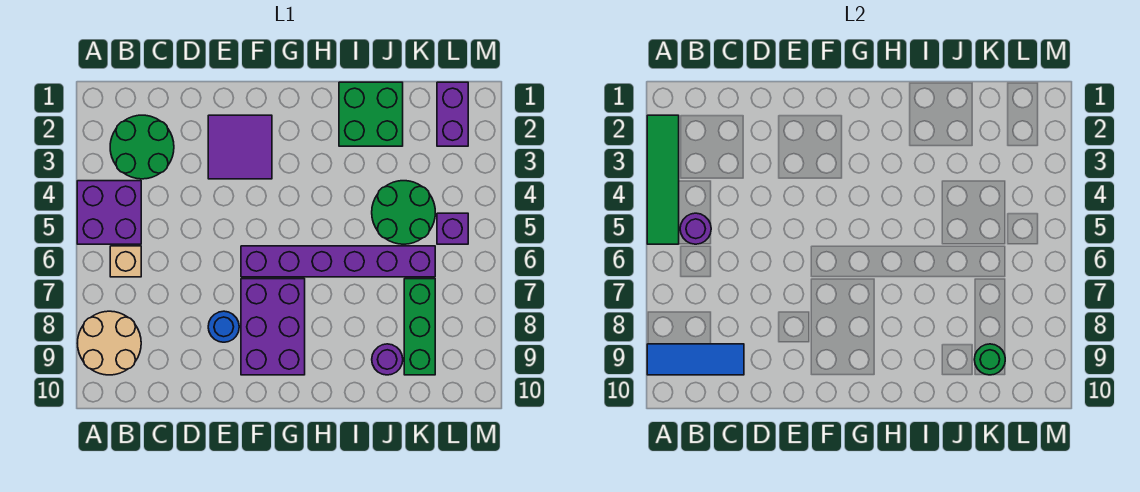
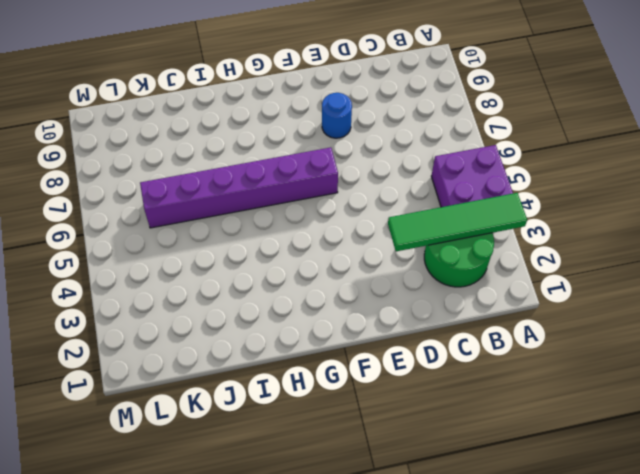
green tile A3:D3 level 2 -> green tile A2:A5 level 2
none -> tan round brick A8:B9 level 1
none -> tan brick B6 level 1
none -> purple tile E2:F3 level 1

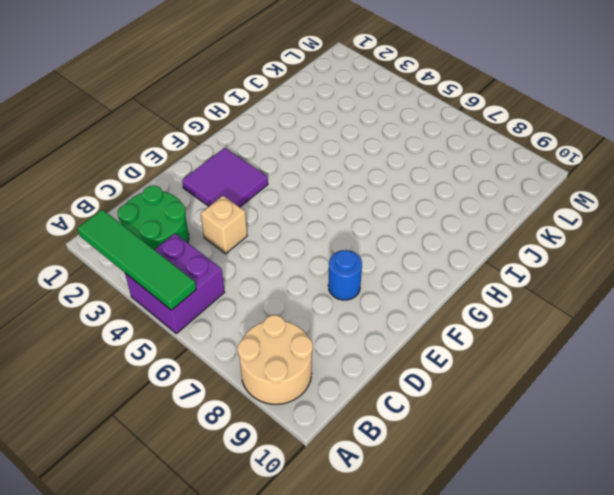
tan brick D4 level 1 -> tan brick B6 level 1
none -> purple brick F6:K6 level 1
none -> purple brick F7:G9 level 1
none -> green brick I1:J2 level 1

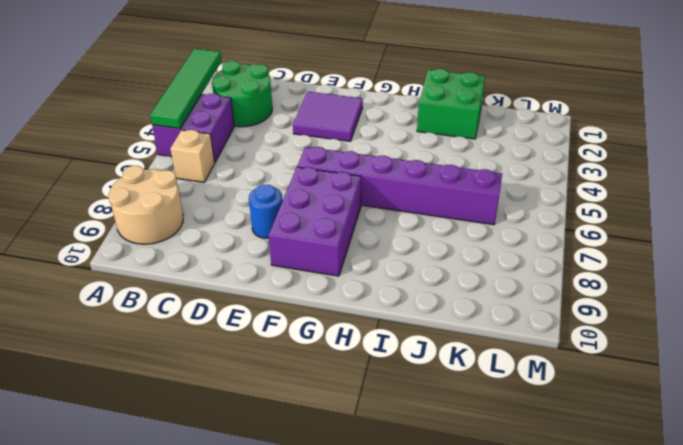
none -> green round brick J4:K5 level 1
none -> purple round brick J9 level 1
none -> green brick K7:K9 level 1

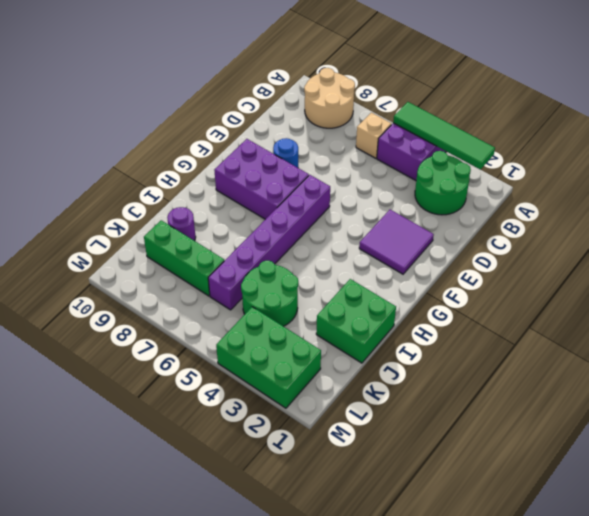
green brick L2:M4 level 1 -> purple brick L1:L2 level 1
none -> purple brick L5 level 1
none -> blue tile A9:C9 level 2
none -> purple round brick B5 level 2

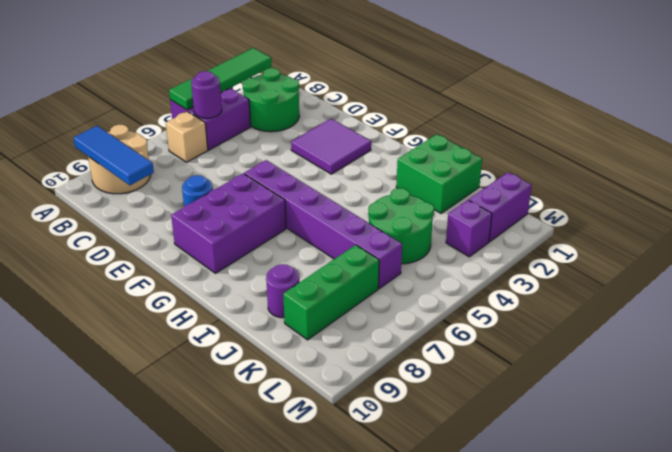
purple brick L3 level 1 -> purple brick L5 level 1
none -> green round brick K9 level 2

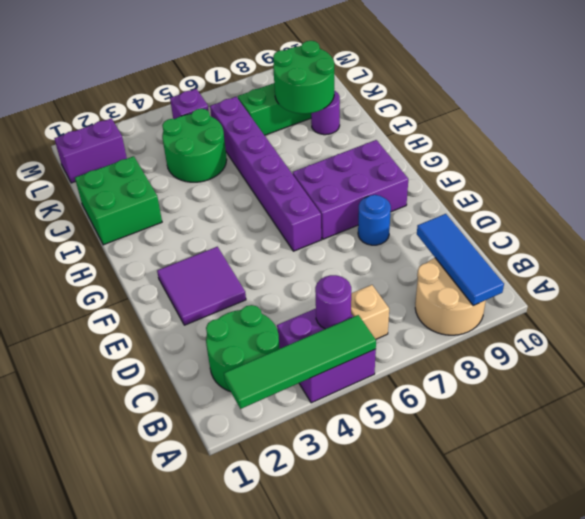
green round brick J8:K9 level 2 -> green round brick K9 level 2

